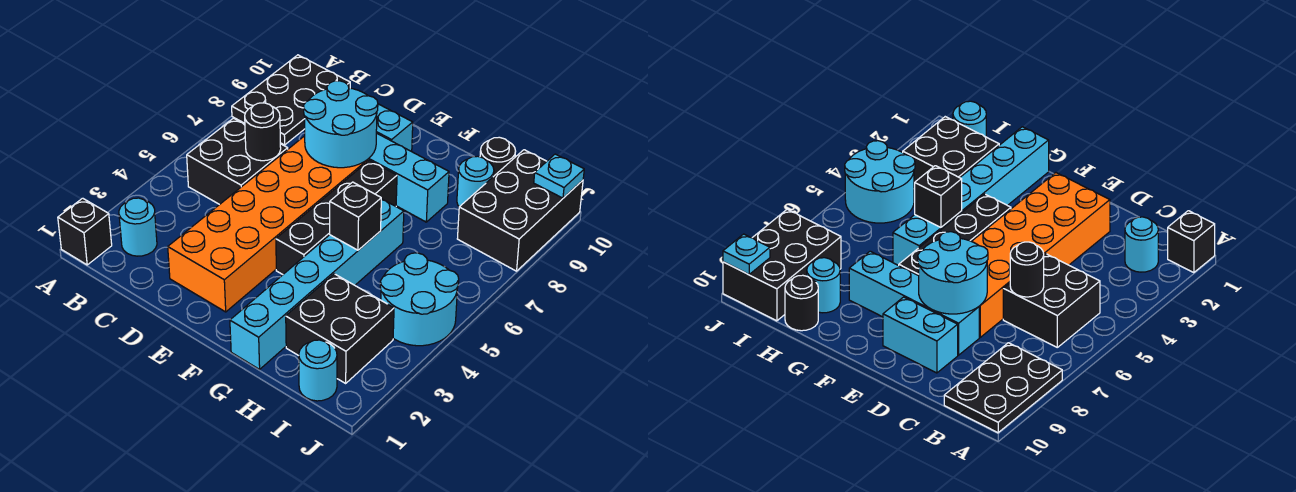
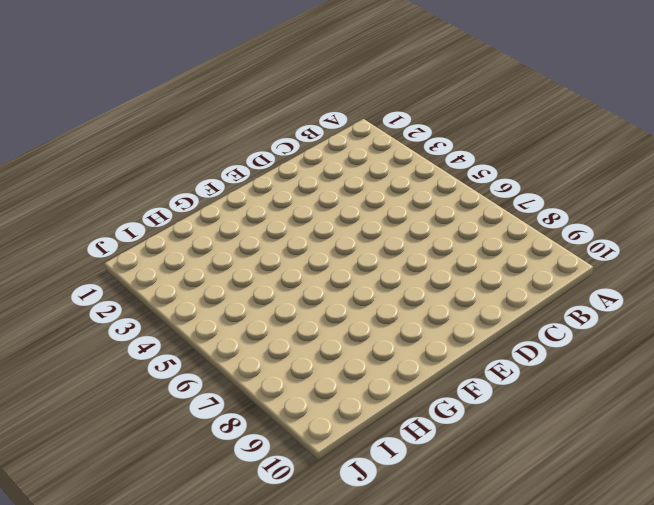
none -> black brick A1 level 1
none -> black plate A8:B10 level 1
none -> cyan round brick B2 level 1

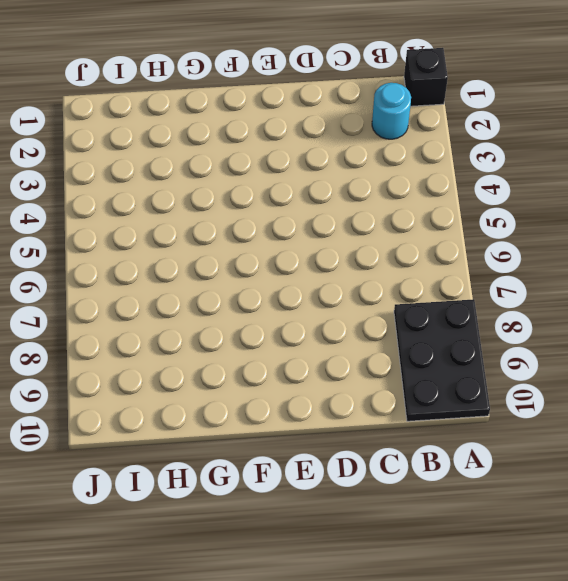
none -> black brick B5:C6 level 1
none -> orange brick D2:E7 level 1
none -> cyan brick D8:G8 level 1

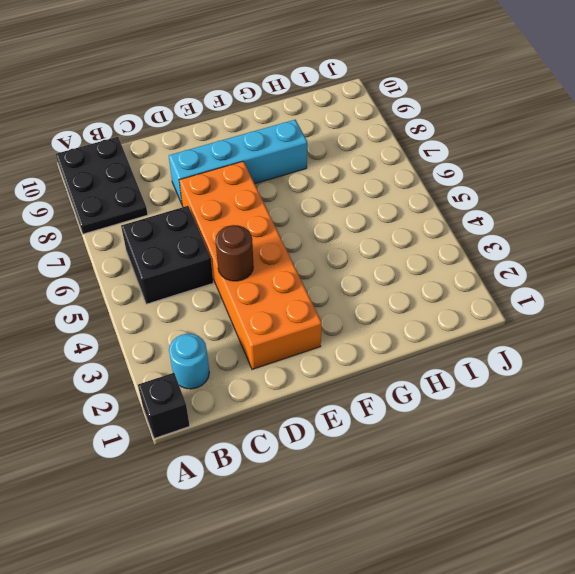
brown round brick D4 level 2 -> none
none -> cyan brick D9:E9 level 1
none -> black brick F4:F7 level 1
none -> cyan brick G1:G6 level 1

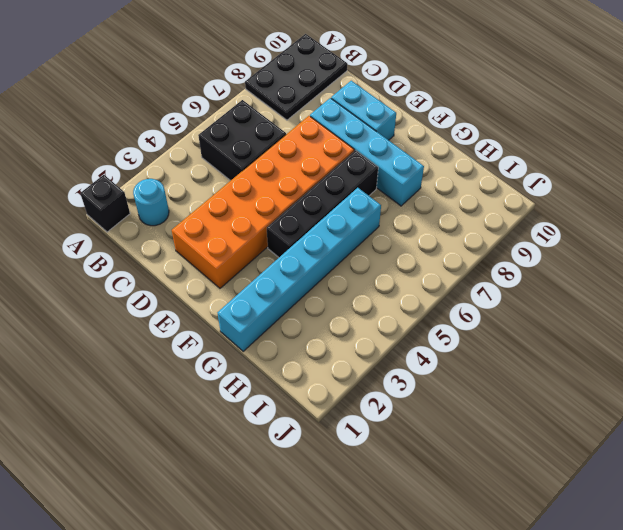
none -> black brick H2:I3 level 1
none -> cyan round brick H9 level 1
none -> black round brick H10 level 1

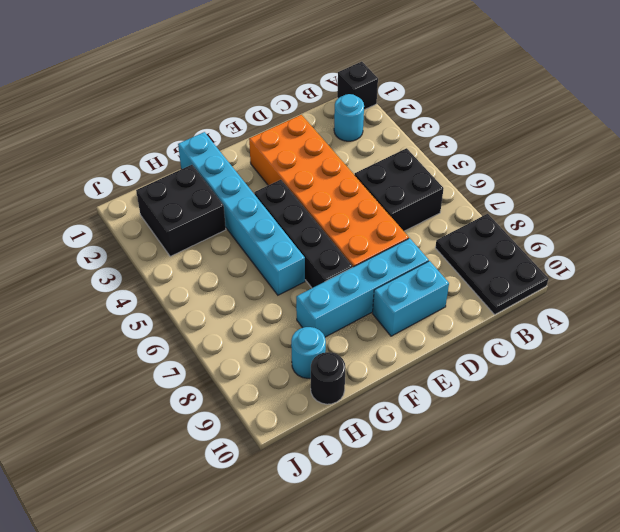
none -> cyan round brick I1 level 1
none -> cyan round brick I4:J5 level 1
none -> black brick I8:J10 level 1

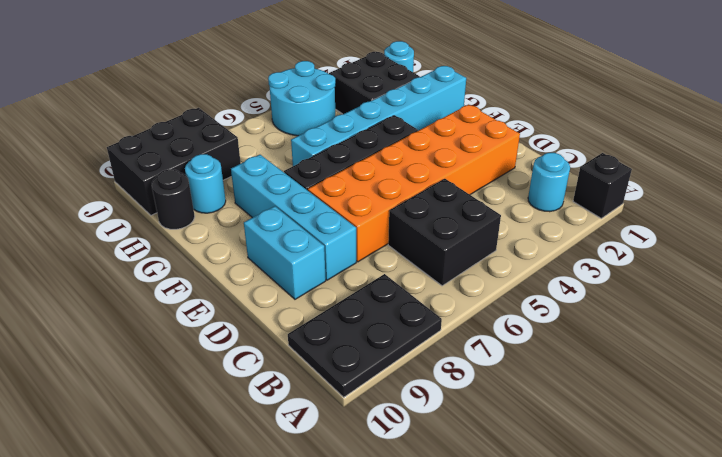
none -> black round brick C6 level 2
none -> cyan round brick D7:E8 level 2
none -> black brick G5 level 2

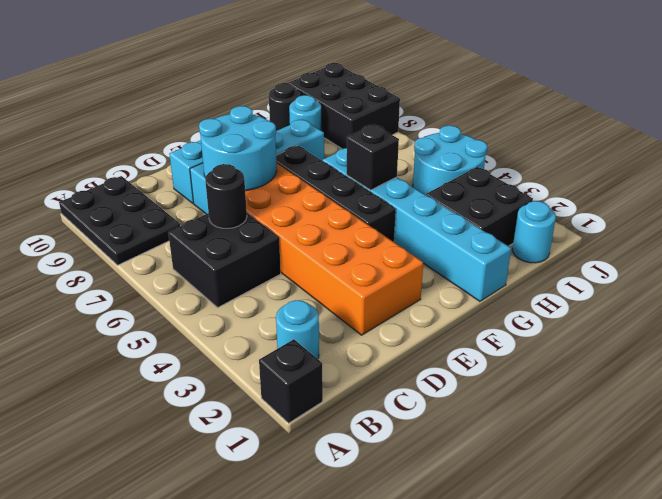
none -> cyan plate J10 level 2

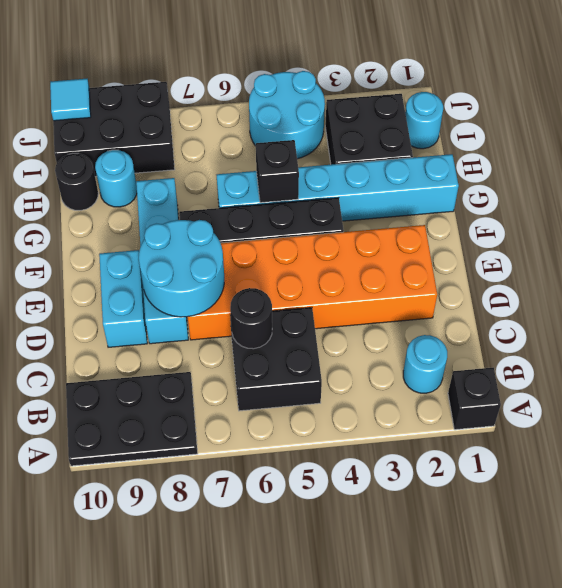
cyan tile J10 level 2 -> cyan plate J10 level 2

